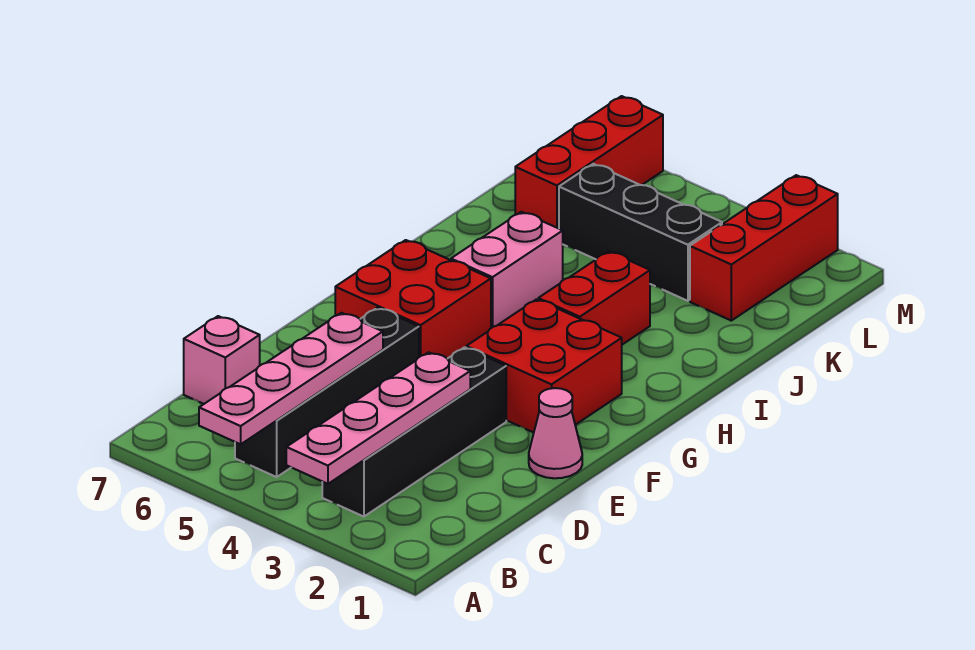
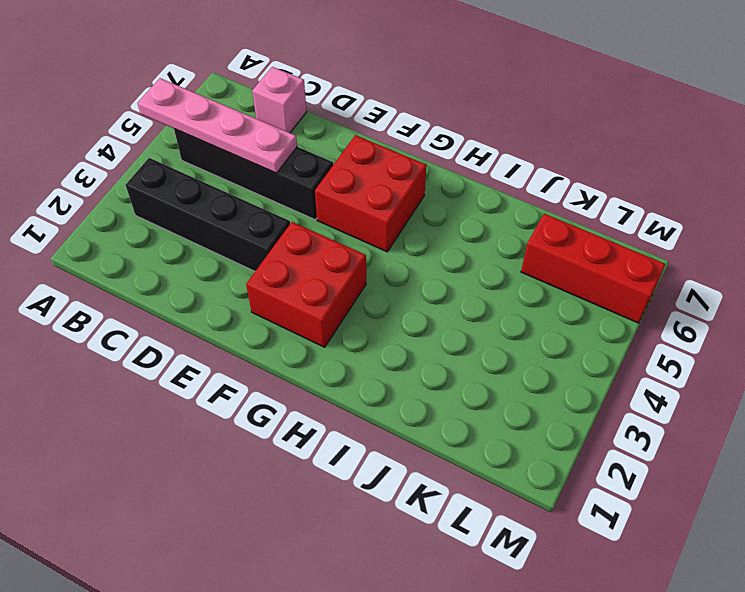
none -> pink cone E1 level 1
none -> red brick H3:I3 level 1
none -> pink brick H5:I5 level 1

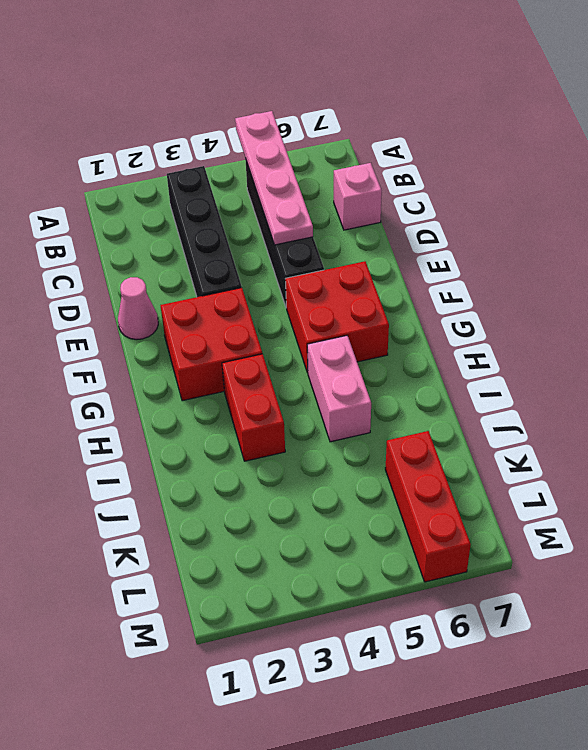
none -> red brick K2:M2 level 1
none -> black brick K3:K5 level 1
none -> pink plate A3:D3 level 2

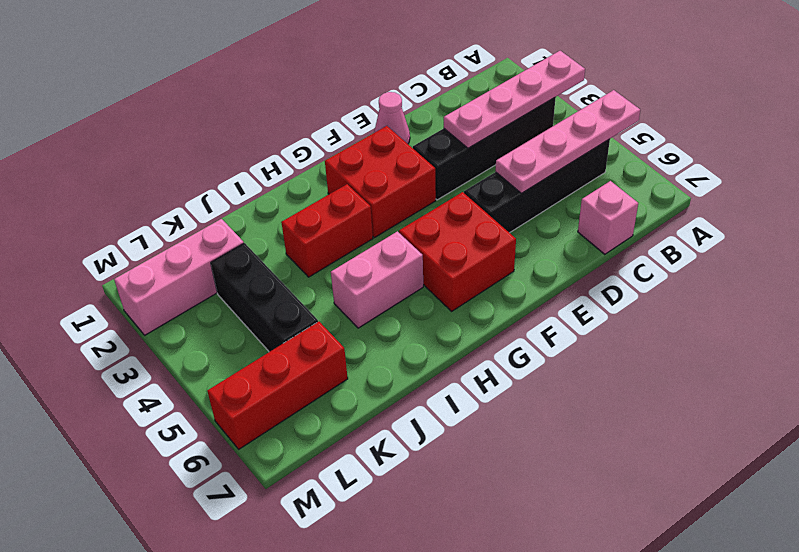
pink brick K2:M2 level 1 -> red brick K2:M2 level 1

